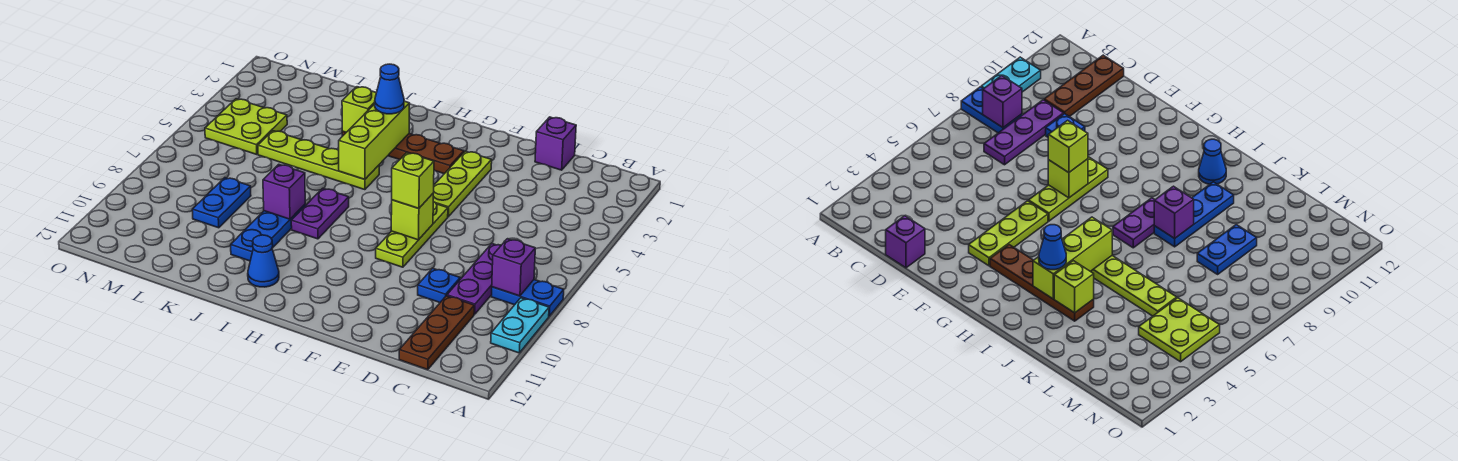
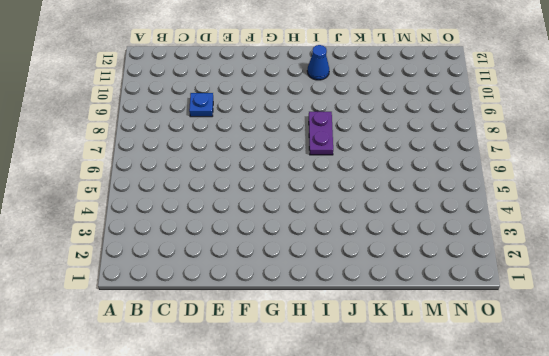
none -> blue plate A8:B8 level 1
none -> cyan plate A9:A10 level 1
none -> purple plate C7:C9 level 1

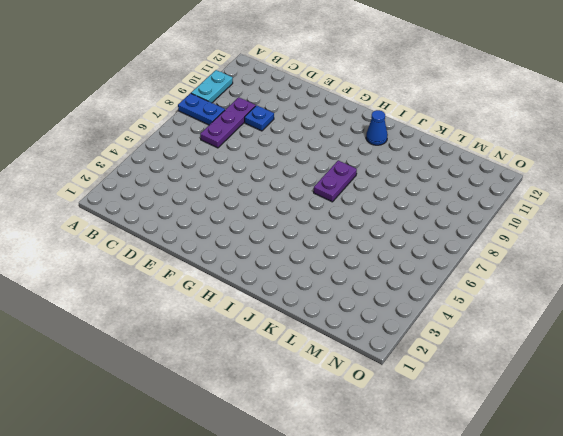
none -> brown plate C10:C12 level 1
none -> purple brick D1 level 1
none -> lime plate F3:F5 level 1

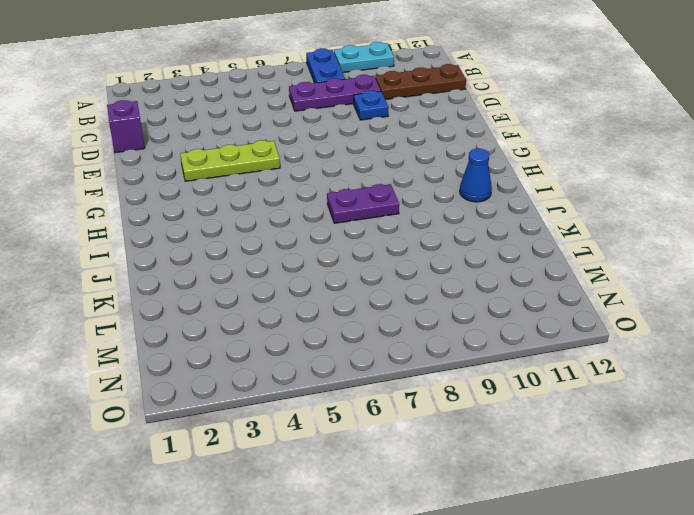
none -> lime plate F6:F8 level 1
none -> brown plate G3:J3 level 1
none -> lime plate I5:L5 level 1

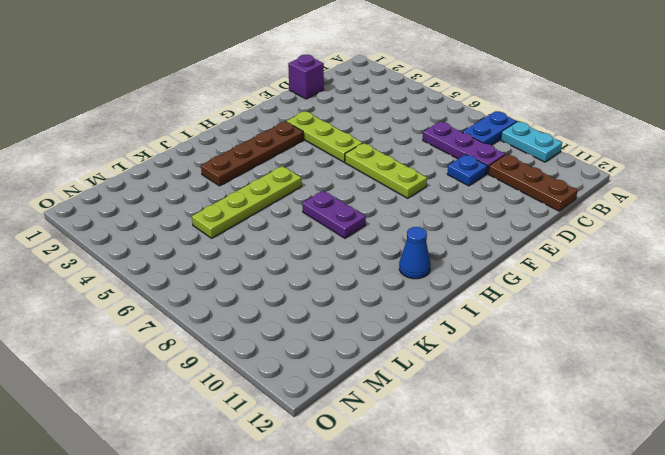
none -> blue plate J8:J10 level 1
none -> blue plate L8:L9 level 1
none -> lime plate M4:N5 level 1

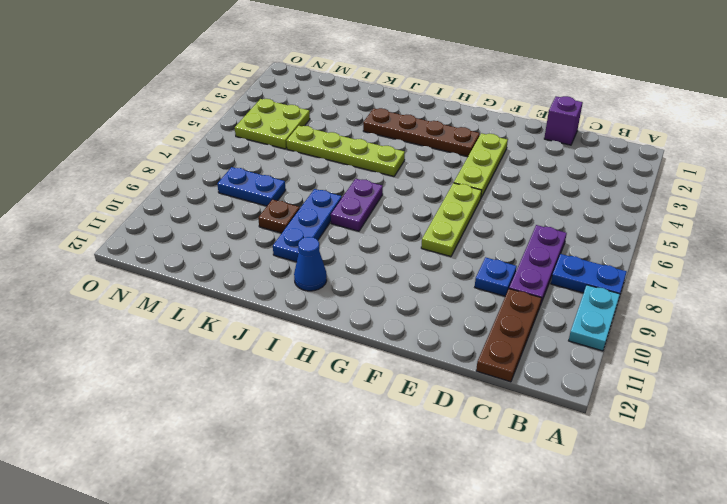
brown plate K9 level 1 -> none
blue plate L8:M8 level 1 -> blue plate L8:L9 level 1
none -> purple brick B8 level 2
none -> lime brick F7 level 2
none -> lime brick I3:I5 level 2

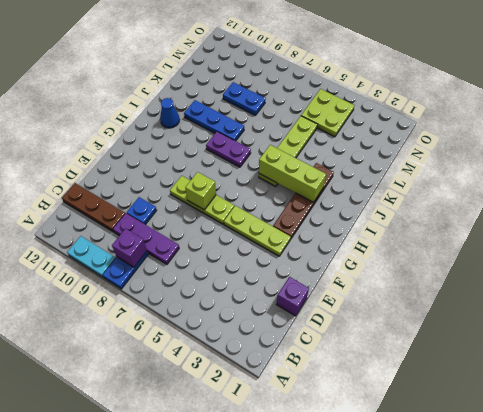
none -> lime brick J3 level 2
none -> purple brick J8 level 2
none -> lime brick F7 level 3

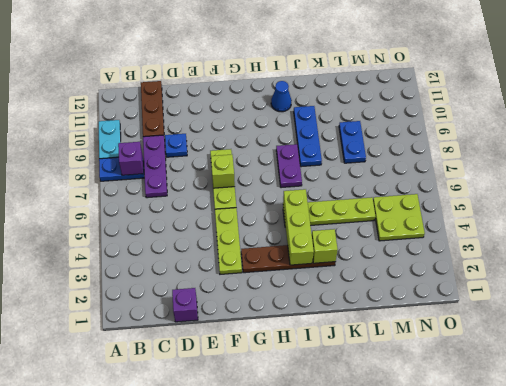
none -> purple brick J8 level 2
none -> lime brick F7 level 3
none -> blue cone I3 level 3

